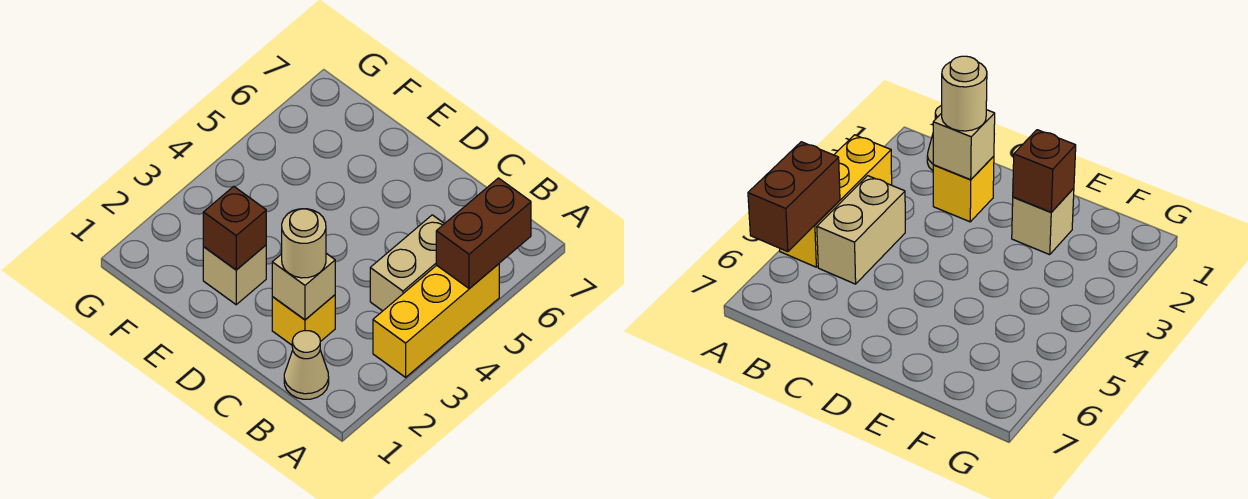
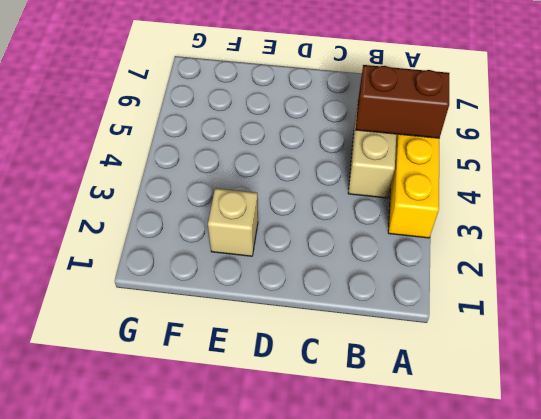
brown brick A5:B5 level 2 -> brown brick A5:A6 level 2
none -> tan cone B1 level 1
none -> yellow brick C2 level 1

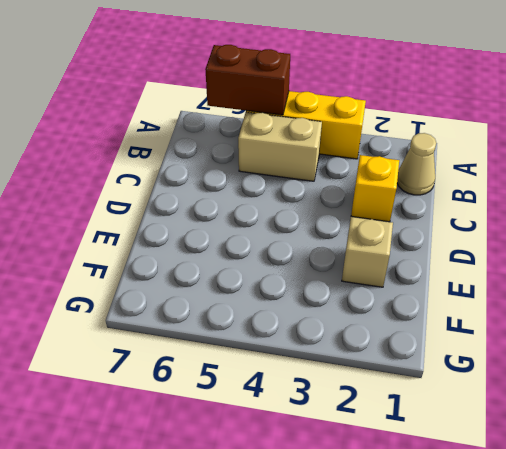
none -> tan brick C2 level 2
none -> brown brick E2 level 2

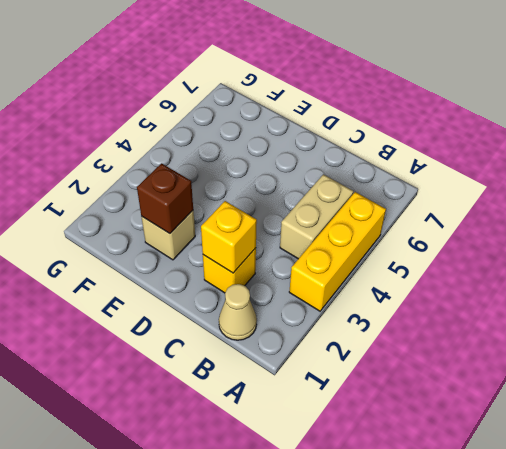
yellow brick C2 level 2 -> tan brick C2 level 2
none -> brown brick A5:A6 level 2
none -> tan round brick C2 level 3

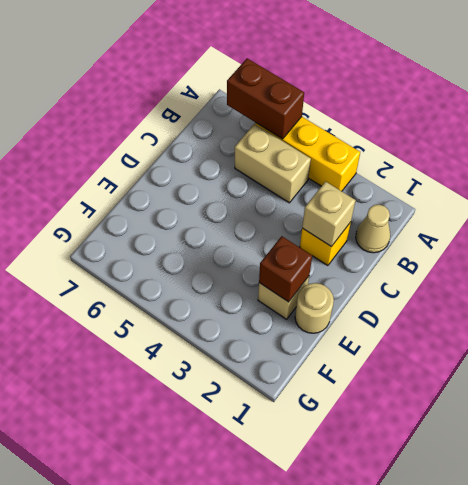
tan round brick E1 level 1 -> tan round brick C2 level 3

